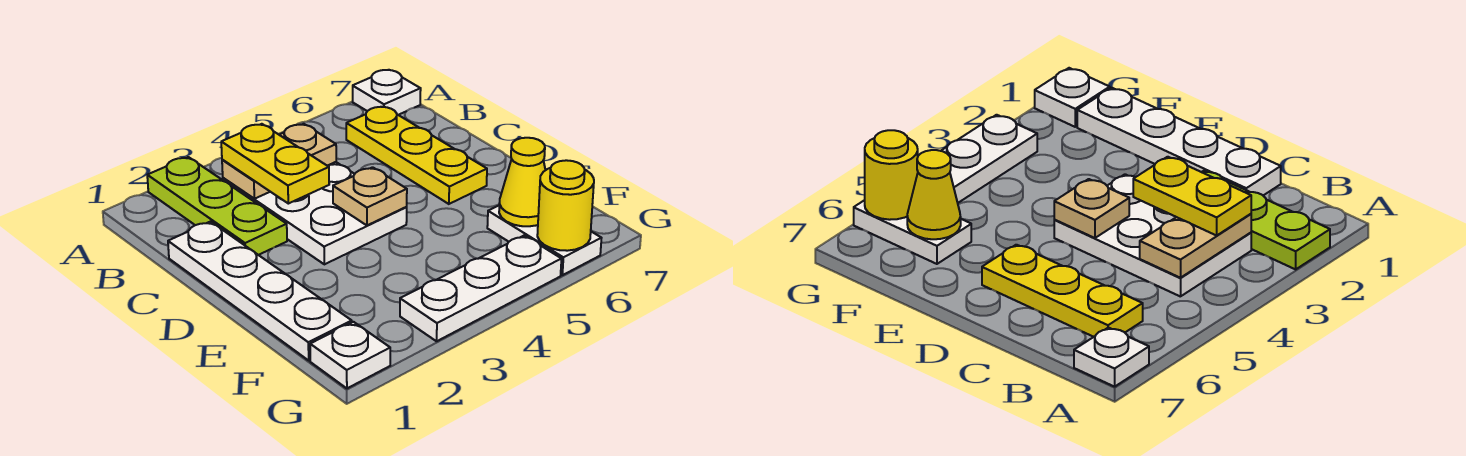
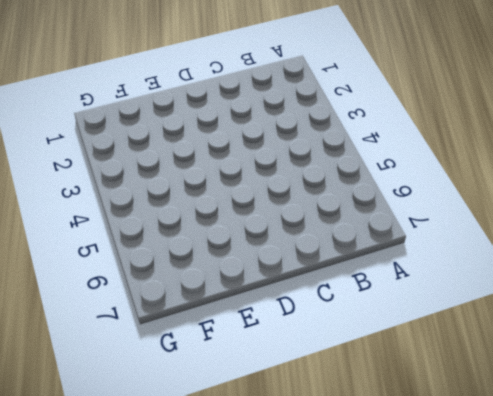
none -> lime plate A2:C2 level 1
none -> white plate A7 level 1
none -> white plate B3:D4 level 1

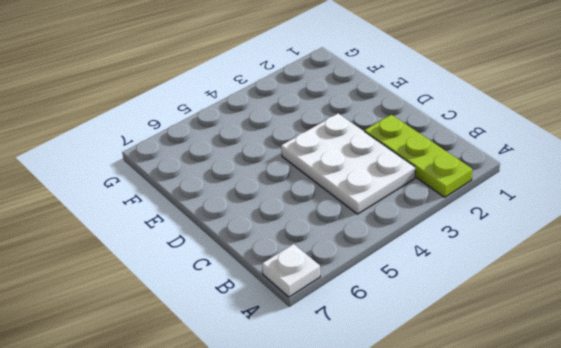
none -> yellow plate B6:D6 level 1
none -> white plate C1:F1 level 1
none -> white plate F6:G6 level 1

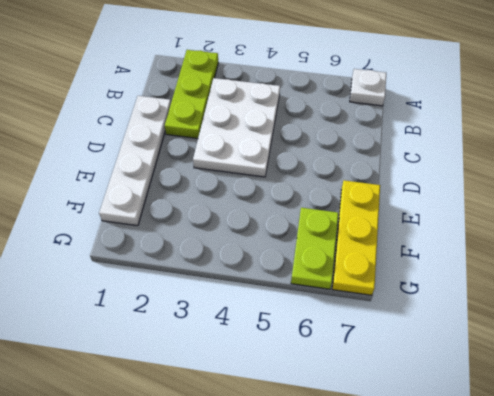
yellow plate E7:G7 level 1 -> yellow plate B6:D6 level 1
lime plate F6:G6 level 1 -> white plate F6:G6 level 1
none -> white plate G1 level 1
none -> white plate G3:G5 level 1
none -> tan plate B3:B4 level 2

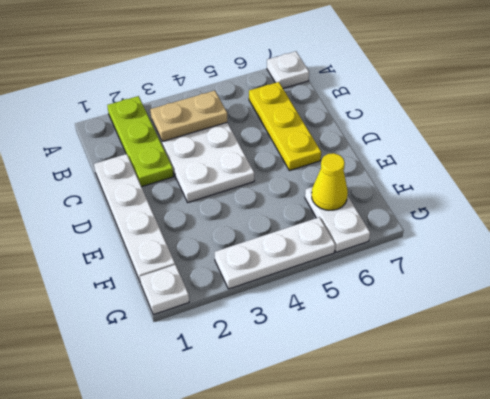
none -> tan plate D4 level 2
none -> yellow round brick G6 level 2
none -> yellow plate B3:C3 level 3

